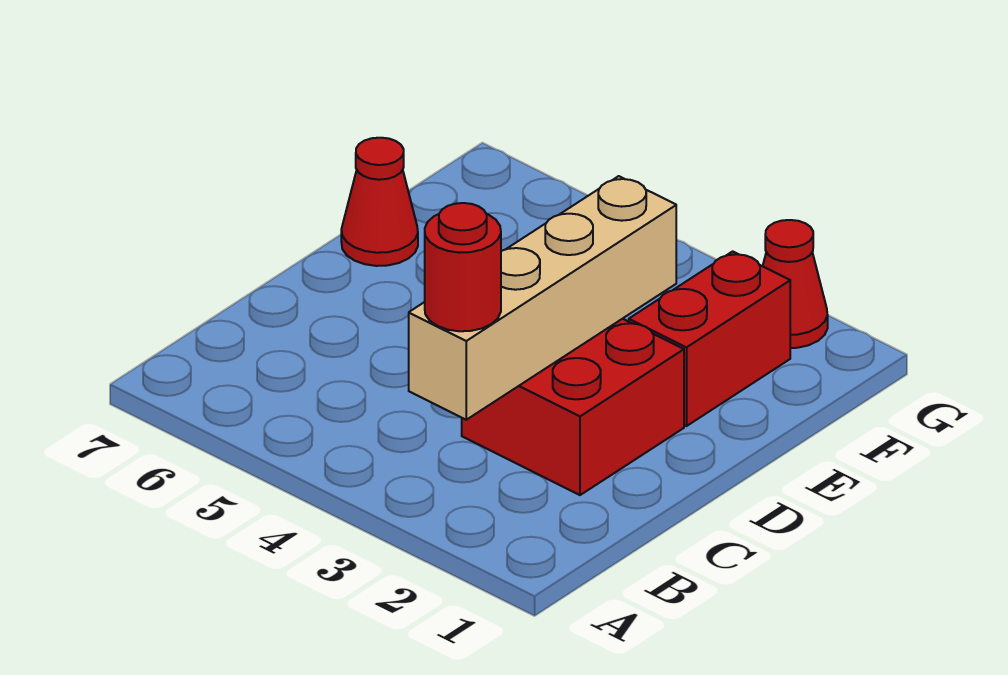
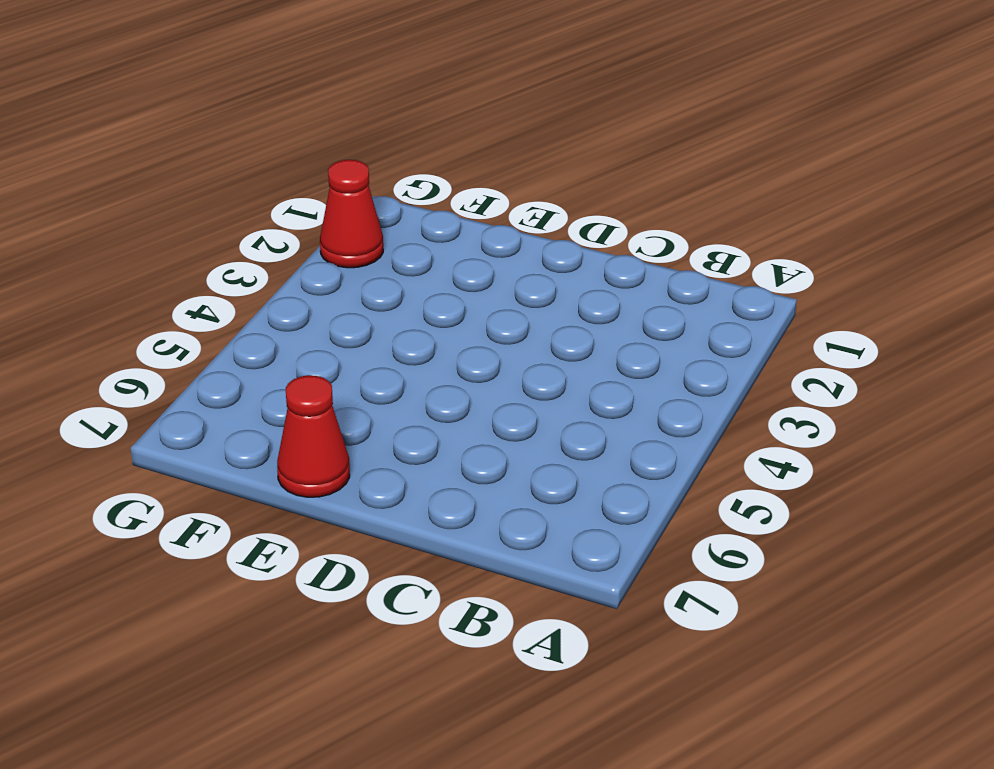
none -> red brick C2:D3 level 1
none -> red brick E2:F2 level 1

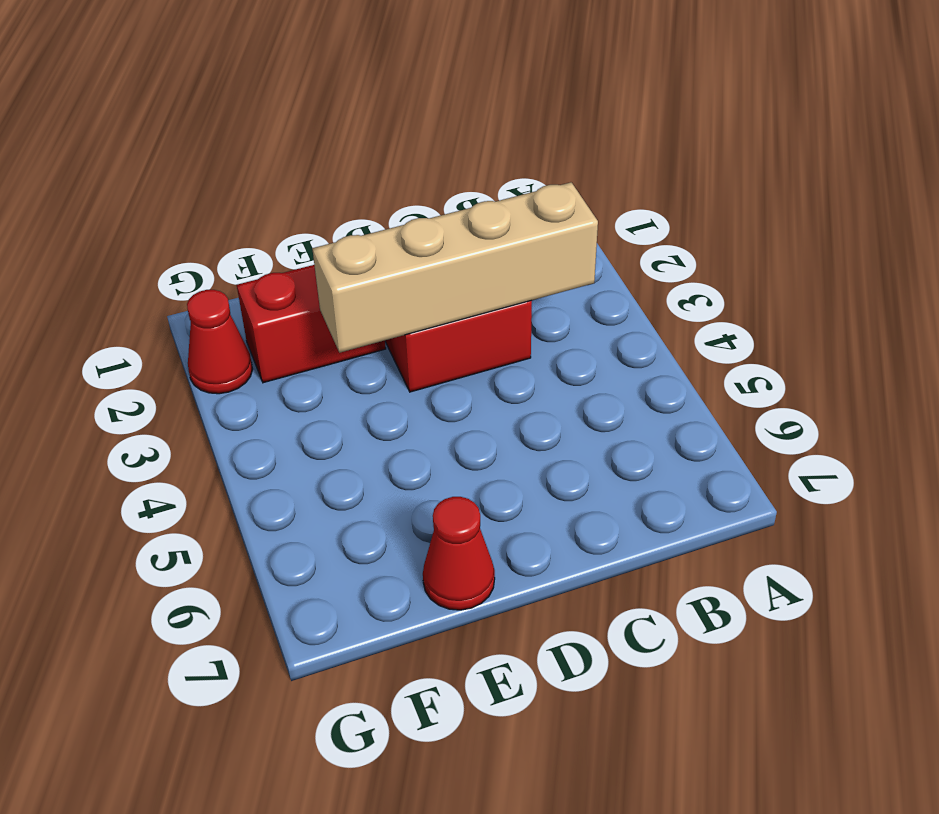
none -> red round brick B3 level 3

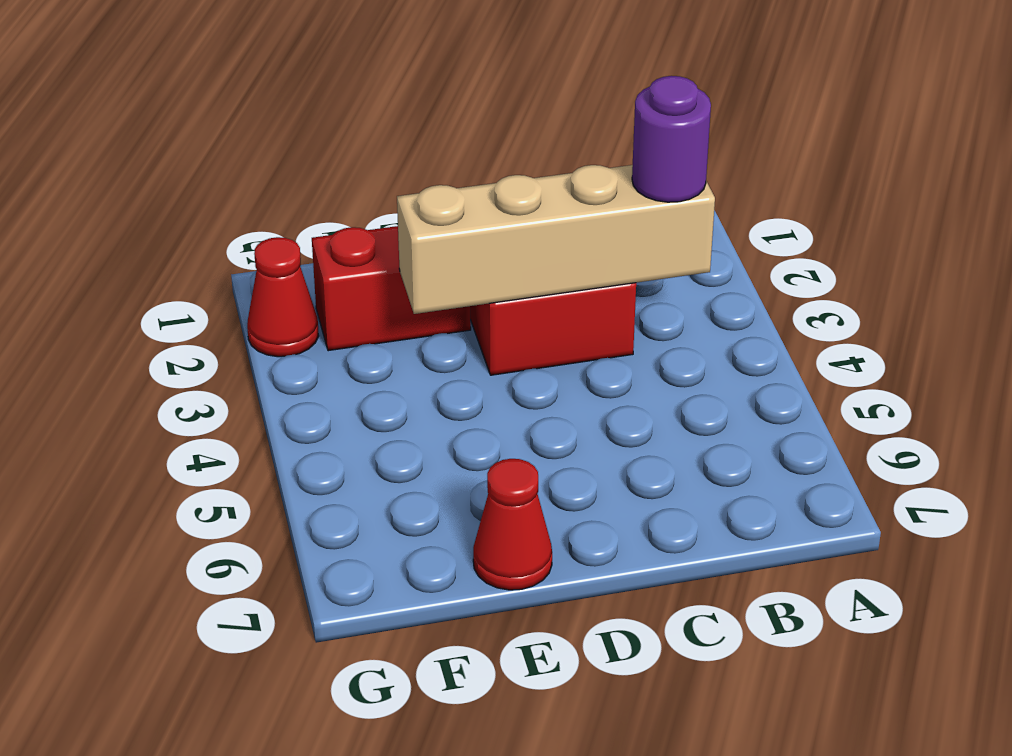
purple round brick B3 level 3 -> red round brick B3 level 3

